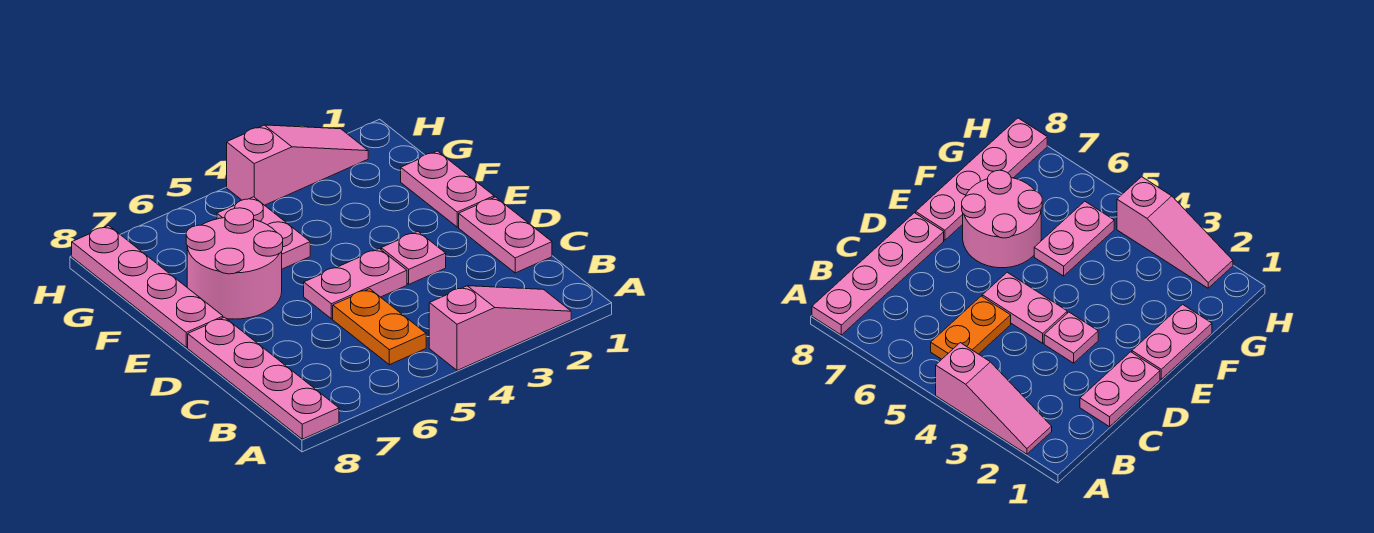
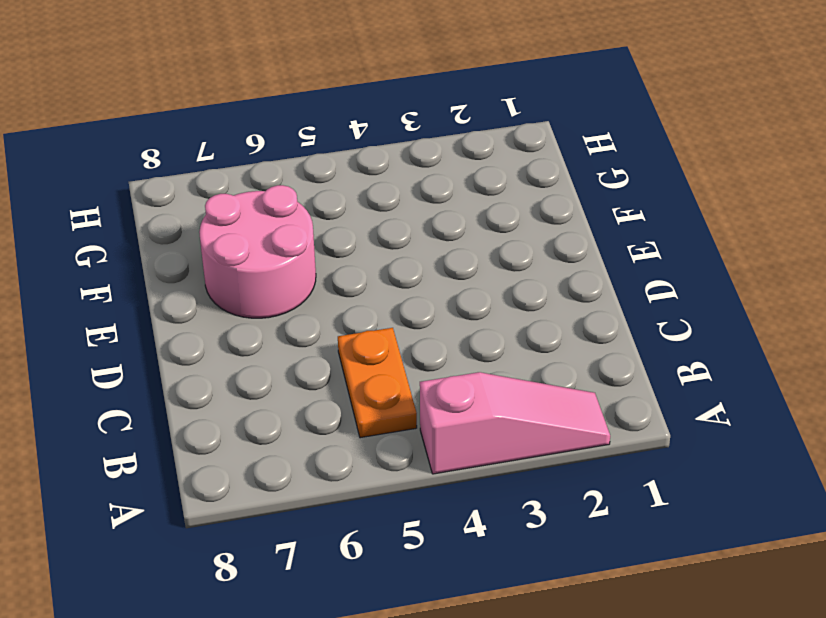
none -> pink plate A8:D8 level 1
none -> pink plate C1:D1 level 1

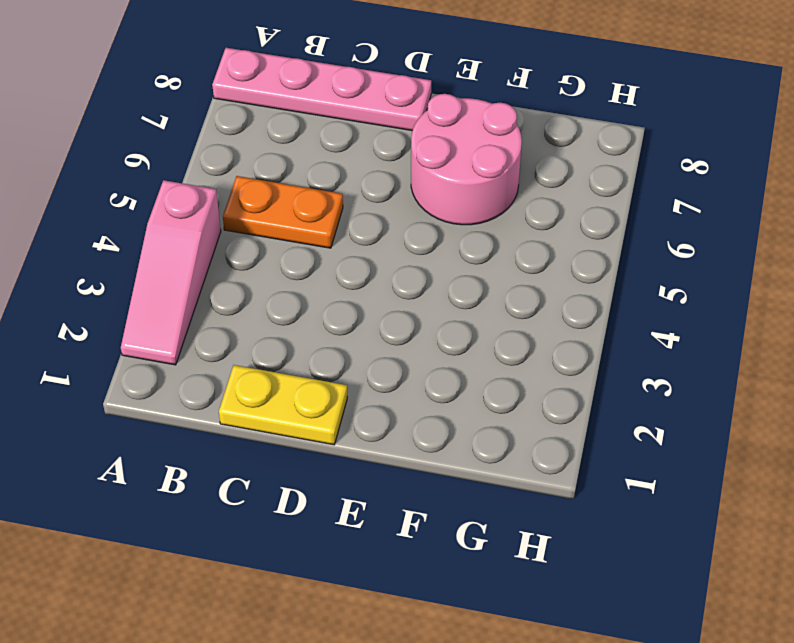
yellow plate C1:D1 level 1 -> pink plate C1:D1 level 1
none -> pink plate D3 level 1
none -> pink plate D4:D5 level 1

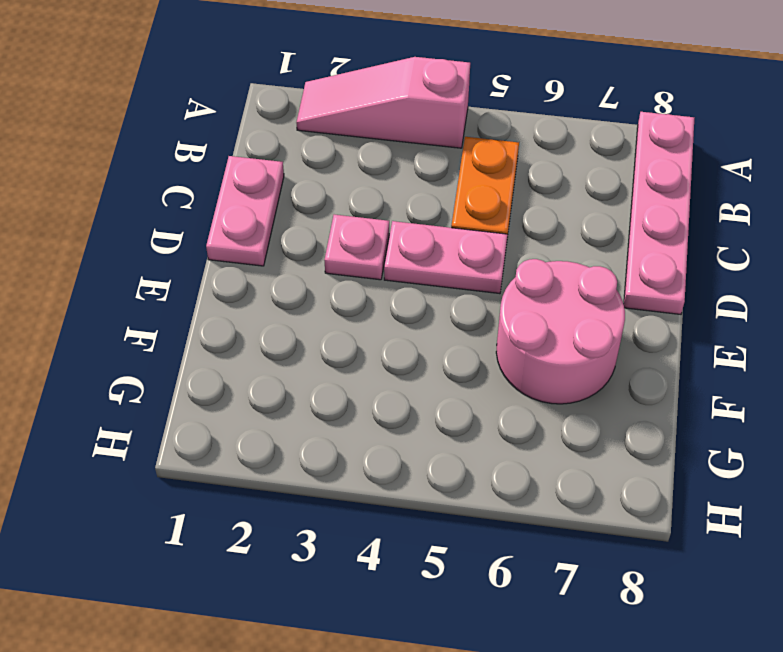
none -> pink plate E1:F1 level 1
none -> pink plate E8:H8 level 1

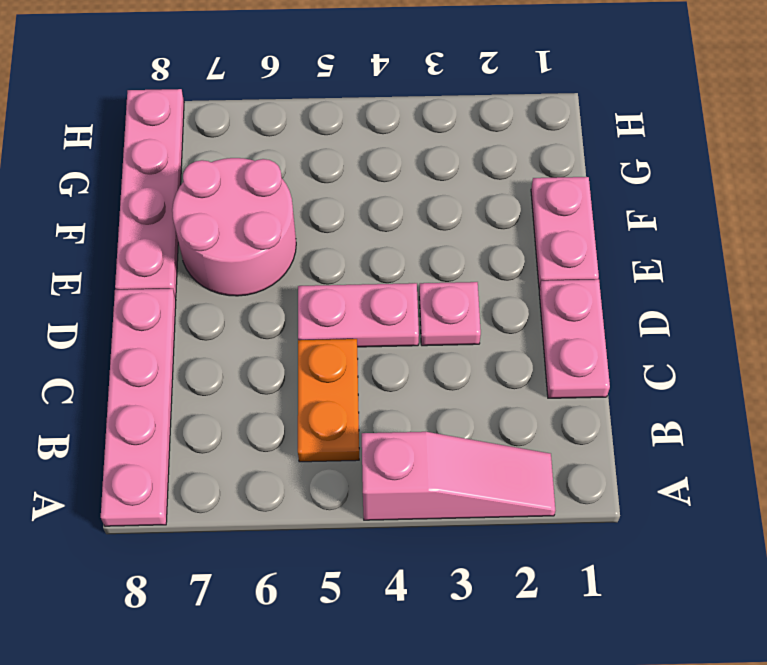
none -> pink plate F5:G5 level 1
none -> pink slope H2:H4 level 1 top 4

